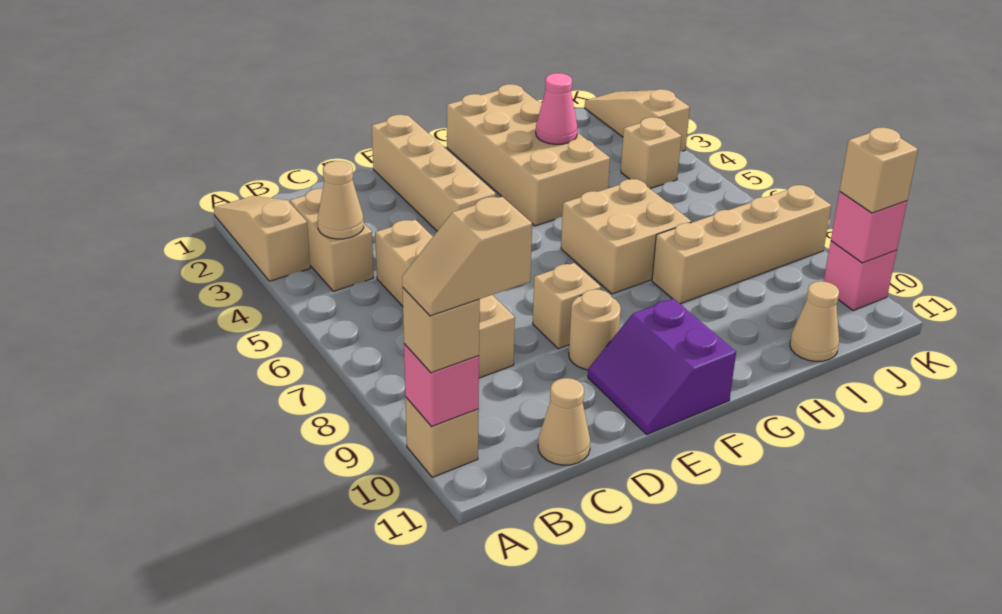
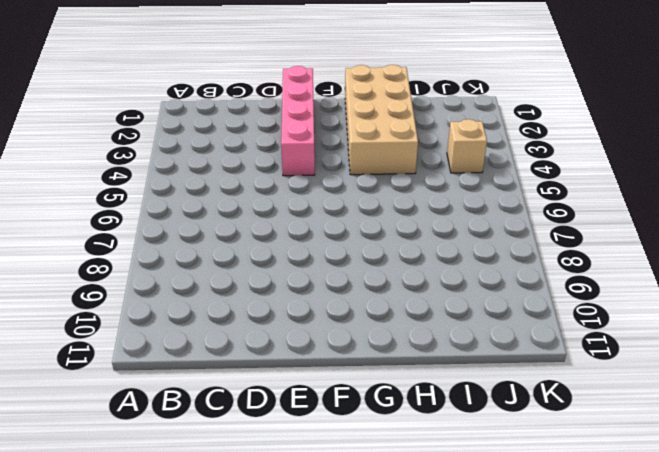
pink brick E1:E4 level 1 -> tan brick E1:E4 level 1
none -> tan slope A1:A3 level 1 top 3
none -> tan brick A10 level 1
none -> tan brick B3:B4 level 1

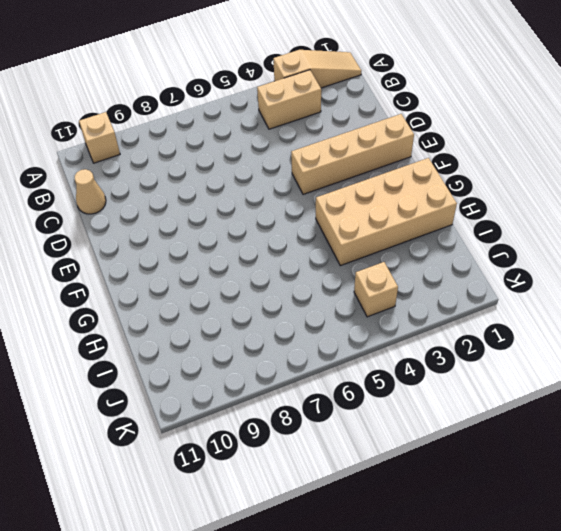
none -> tan brick C5:C8 level 1
none -> tan brick E8 level 1
none -> tan round brick E9 level 1

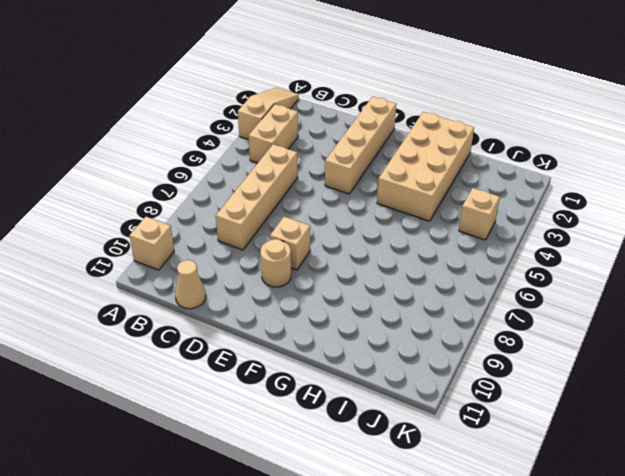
none -> purple slope E10:F11 level 1 top F
none -> tan brick G6:H7 level 1
none -> tan brick H8:K8 level 1

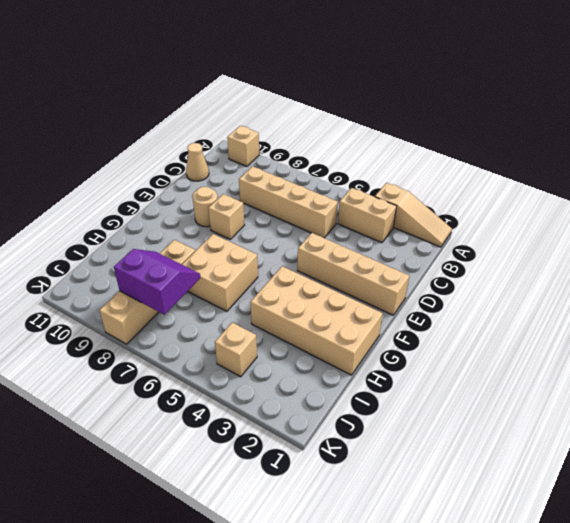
purple slope I7:J8 level 2 top J -> purple slope E10:F11 level 1 top F
none -> tan cone I11 level 1
none -> tan slope K1:K3 level 1 top 3
none -> pink brick K10 level 1

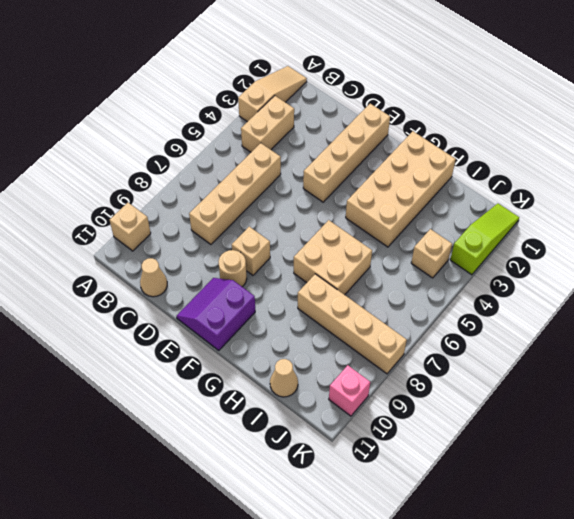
lime slope K1:K3 level 1 top 3 -> tan slope K1:K3 level 1 top 3
none -> pink brick A10 level 2
none -> tan cone B4 level 2
none -> pink cone H3 level 2

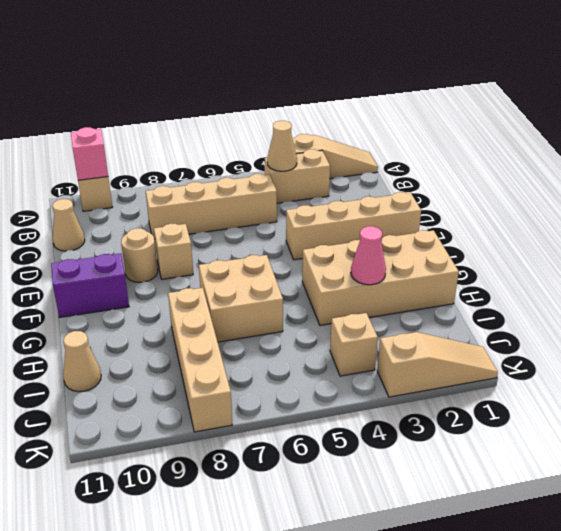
none -> pink brick K10 level 1
none -> pink brick K10 level 2
none -> tan brick A10 level 3

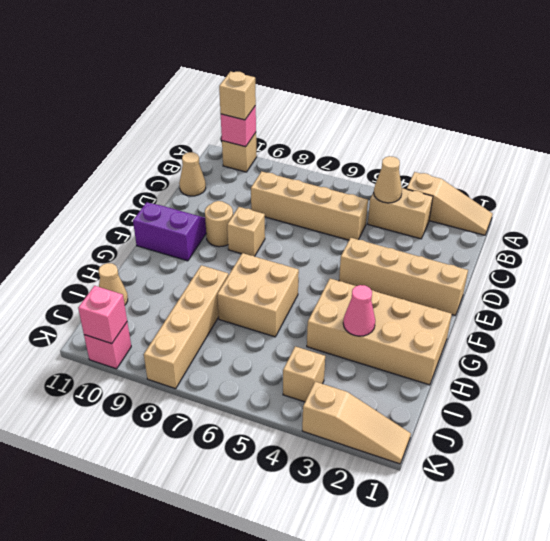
none -> tan brick K10 level 3
none -> tan slope A10:B10 level 4 top B

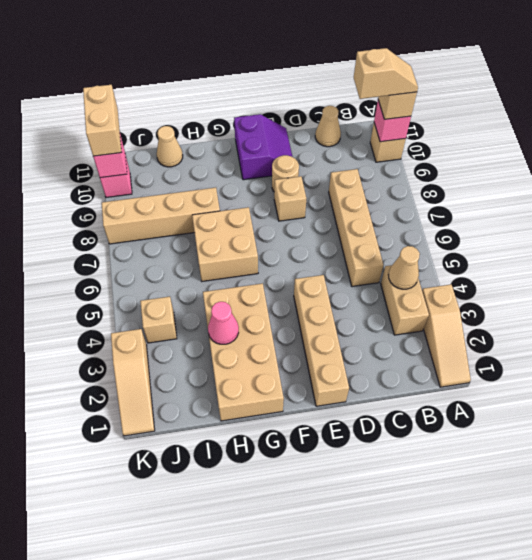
tan brick K10:K11 level 3 -> tan brick K10 level 3

